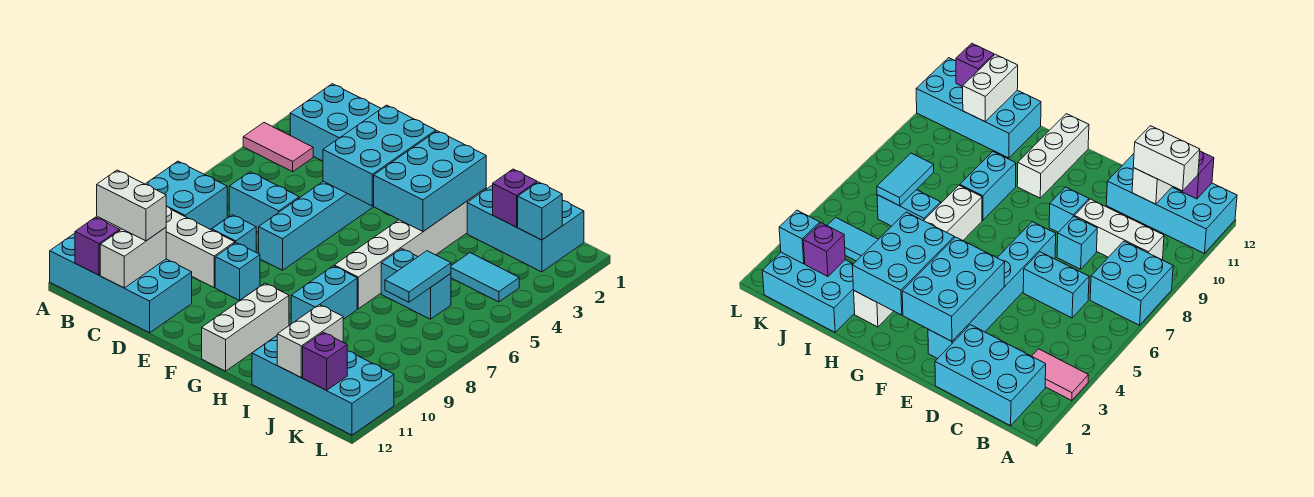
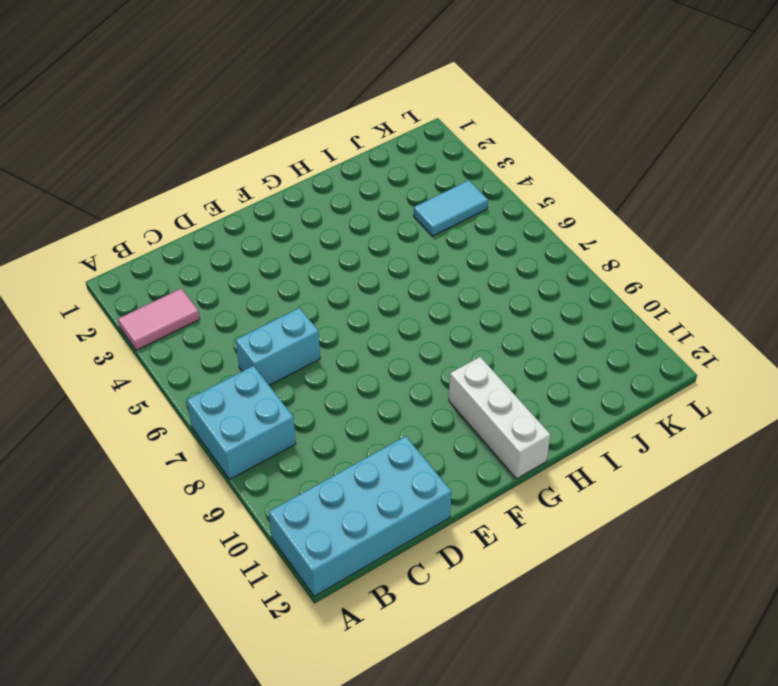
none -> cyan brick B1:D2 level 1
none -> white brick B9:D9 level 1
none -> cyan brick D8 level 1

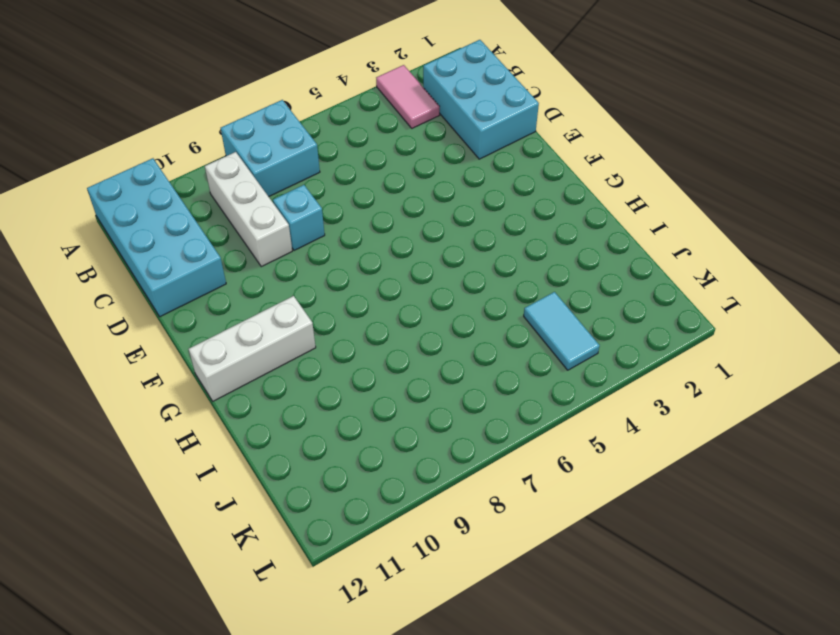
none -> cyan brick C6:D6 level 1
none -> cyan brick E2:E7 level 1
none -> cyan brick E9 level 1

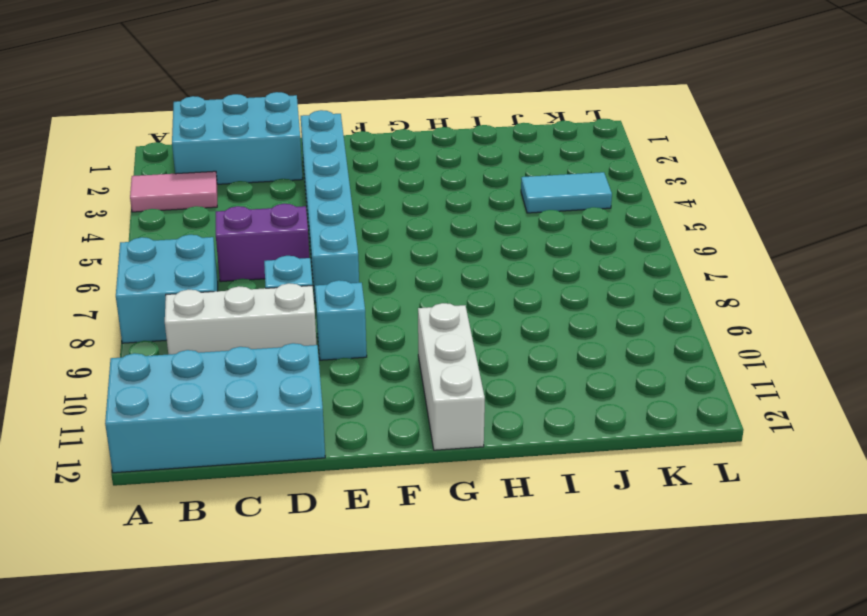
purple brick C6:D6 level 1 -> cyan brick C6:D6 level 1
none -> white brick H2:H7 level 1
none -> cyan brick H8:H9 level 1
none -> cyan brick I1:K2 level 1

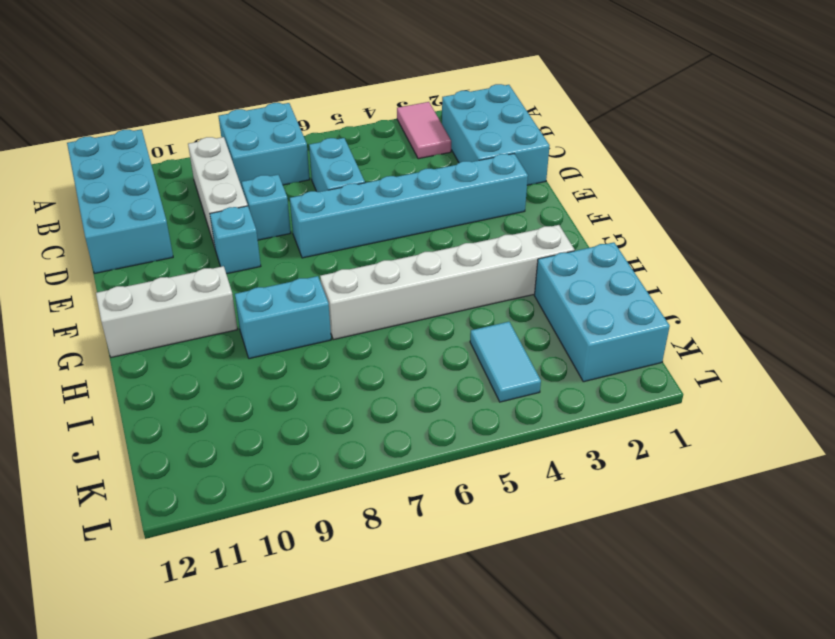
none -> cyan brick I6:J6 level 1
none -> cyan brick I11:L12 level 1
none -> purple brick B12 level 2

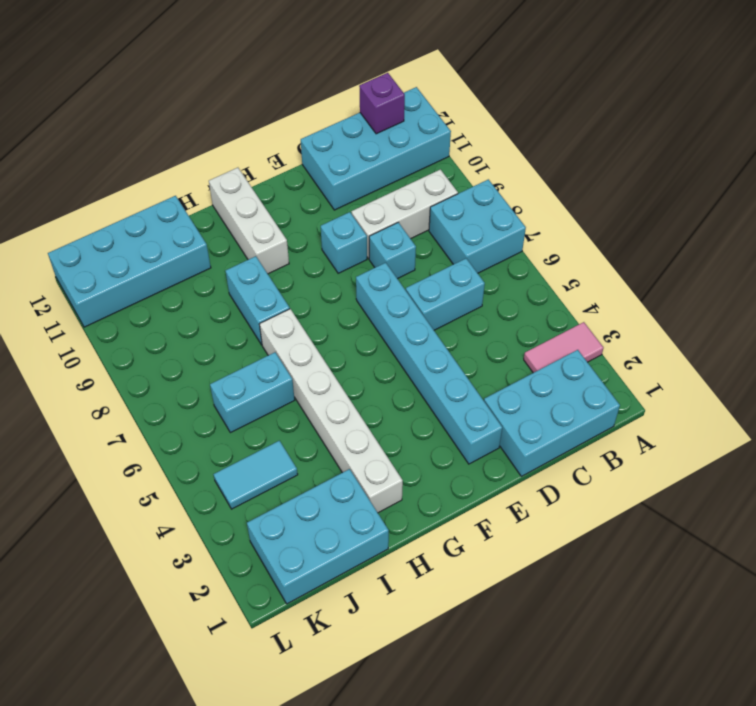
none -> white brick C11:C12 level 2
none -> cyan brick E2:F4 level 2
none -> cyan brick G2:H4 level 2

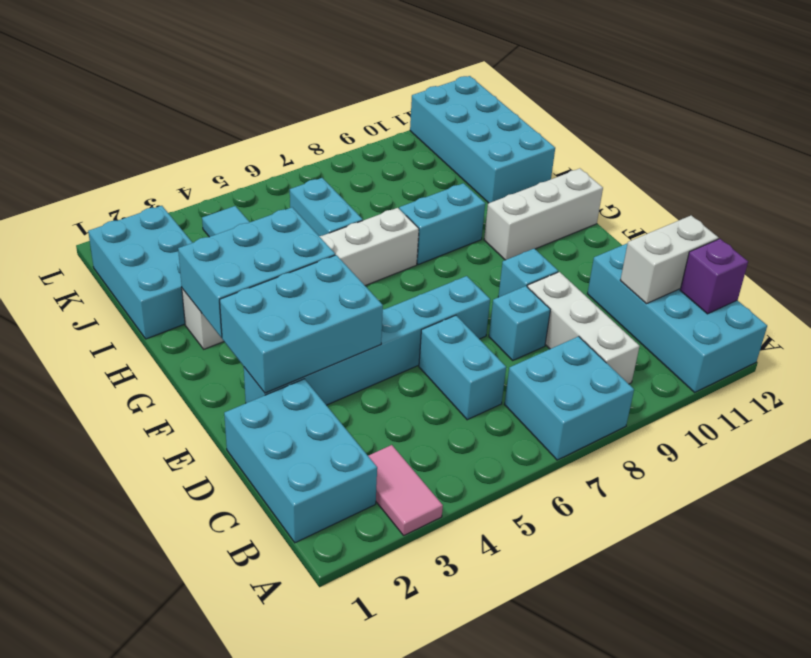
none -> purple brick J2 level 2
none -> cyan tile J6:J7 level 2
none -> white brick J11:J12 level 2

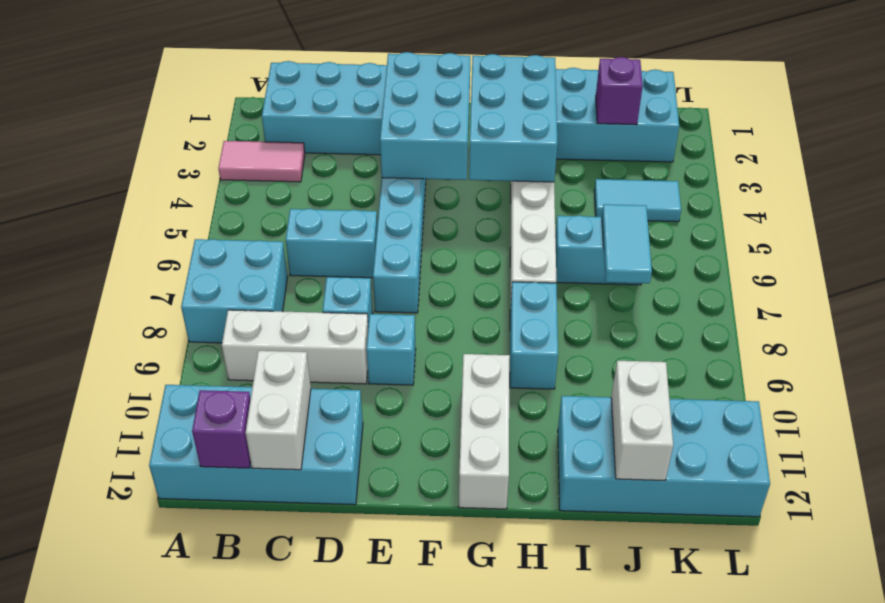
none -> cyan brick K2 level 2
none -> purple brick K12 level 2
none -> white brick B11:C11 level 3

